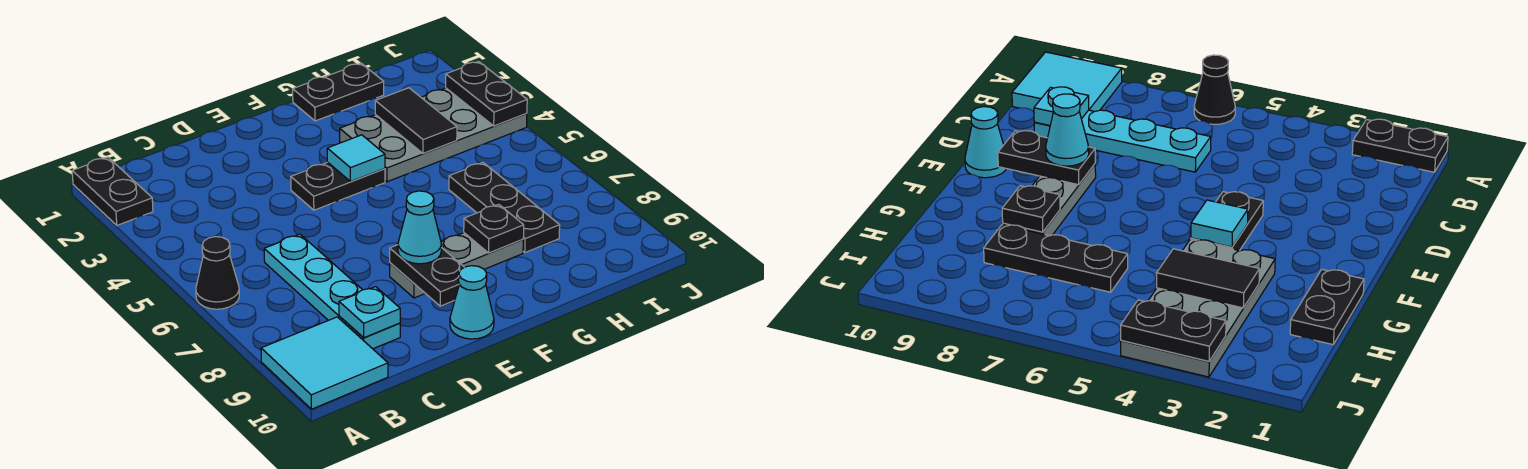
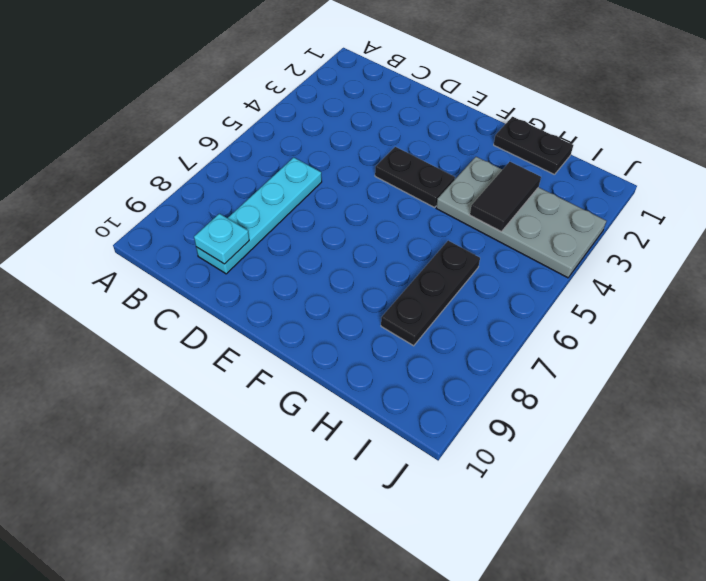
none -> black plate A1:A2 level 1
none -> black cone A6 level 1
none -> cyan tile A9:B10 level 1

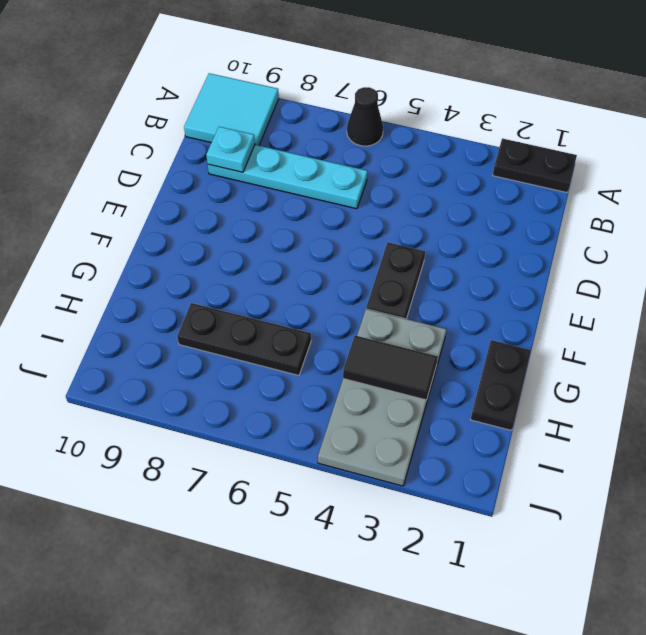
none -> grey plate E8:G8 level 1
none -> cyan cone E10 level 1
none -> black plate E8:E9 level 2

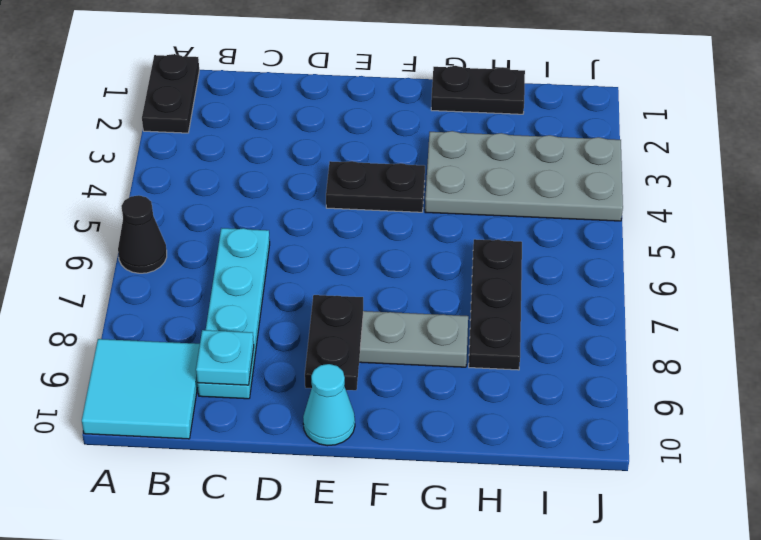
none -> cyan tile F4 level 2
none -> black plate G8 level 2
none -> black tile H3:H4 level 2

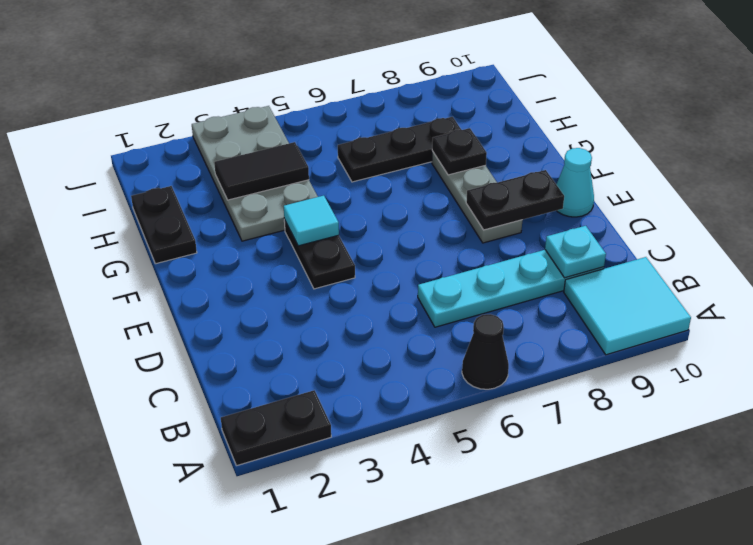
none -> black plate J3:J4 level 2
none -> cyan cone E8 level 3

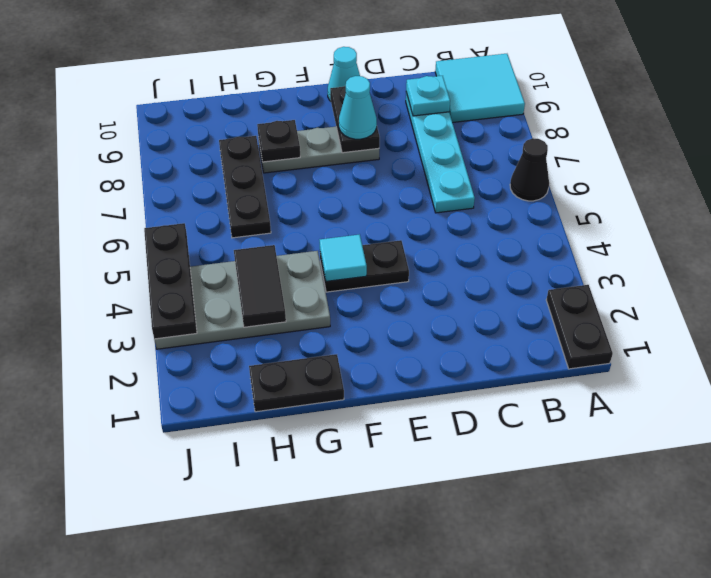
black plate J3:J5 level 2 -> black plate J3:J4 level 2

